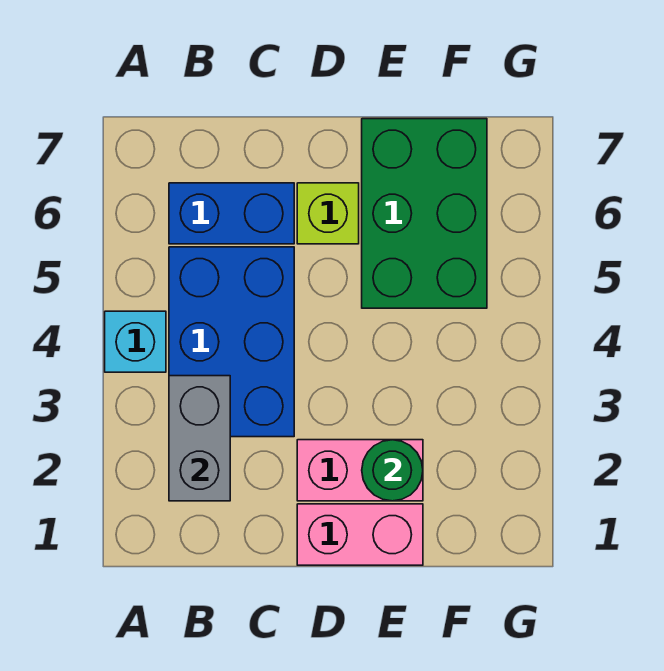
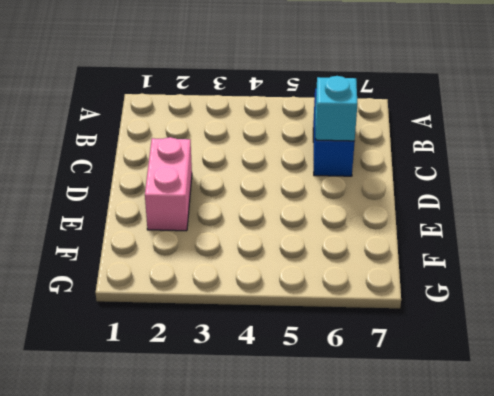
cyan brick C6 level 2 -> cyan brick A4 level 1
none -> blue brick B3:C5 level 1
none -> pink brick D1:E1 level 1

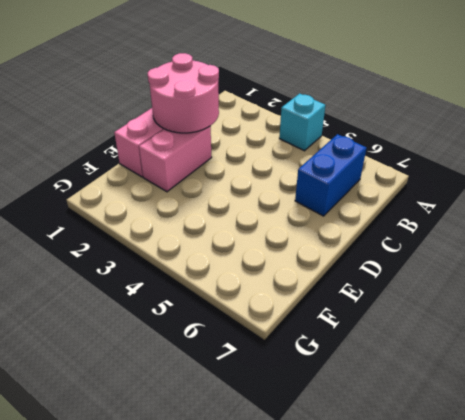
pink round brick C1:D2 level 2 -> none
none -> blue brick B3:C5 level 1
none -> lime brick D6 level 1

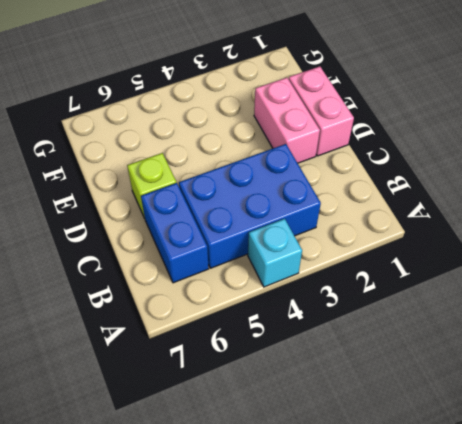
none -> green brick E5:F7 level 1
none -> grey brick B2:B3 level 2

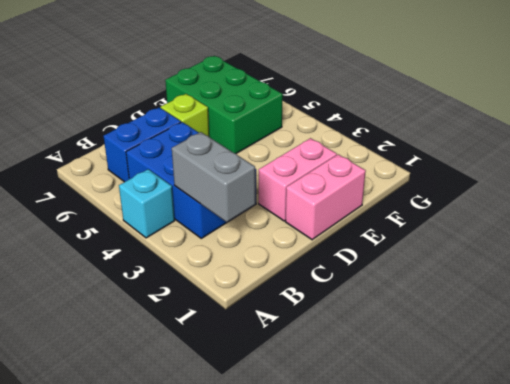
none -> green round brick E2 level 2

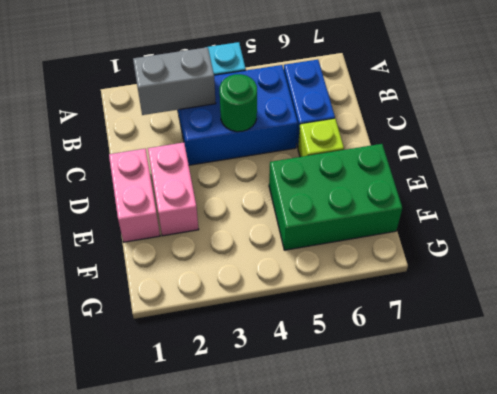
green round brick C4 level 2 -> green round brick E2 level 2

